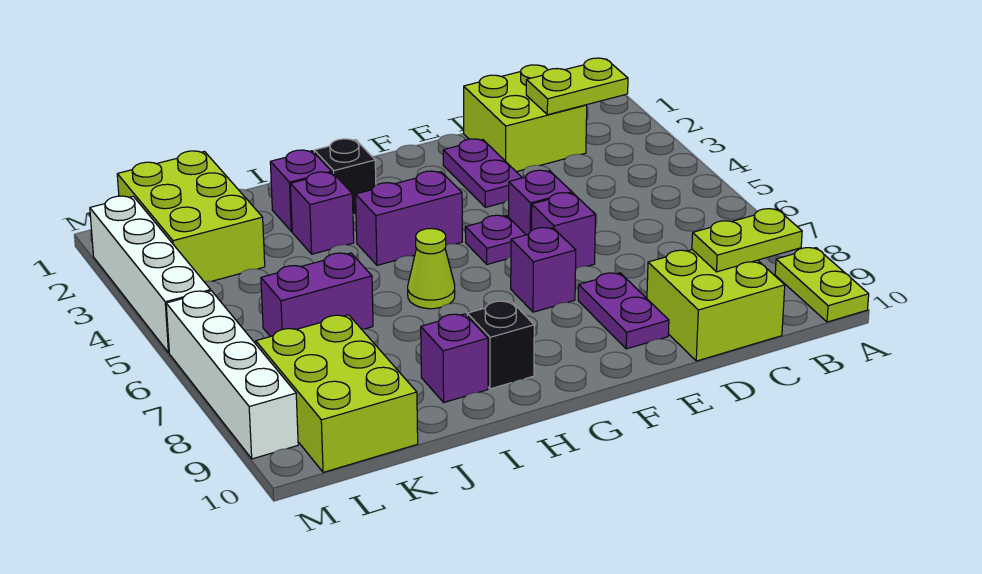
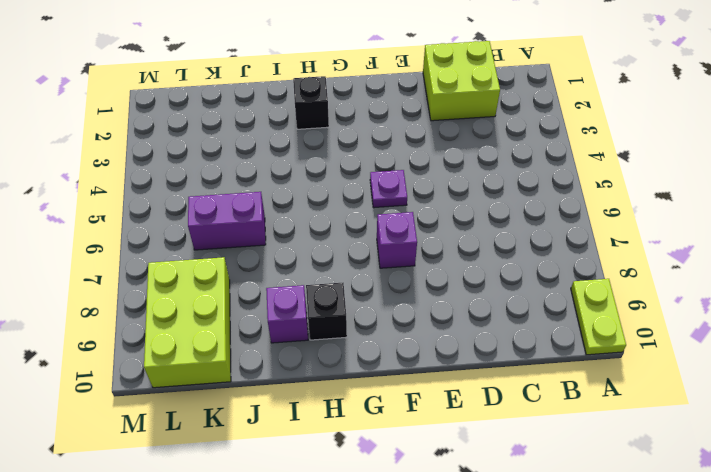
none -> lime brick C9:D10 level 1
none -> purple plate E2:E3 level 1
none -> purple brick E5 level 1

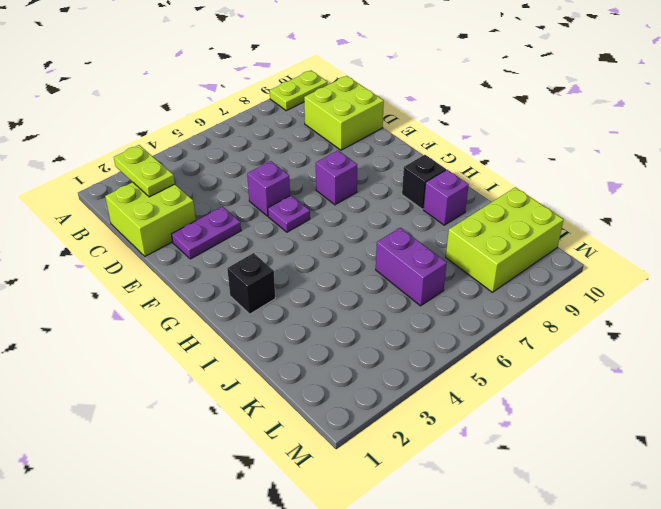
none -> purple brick E6 level 1
none -> purple plate E8:E9 level 1
none -> purple brick G4:H4 level 1

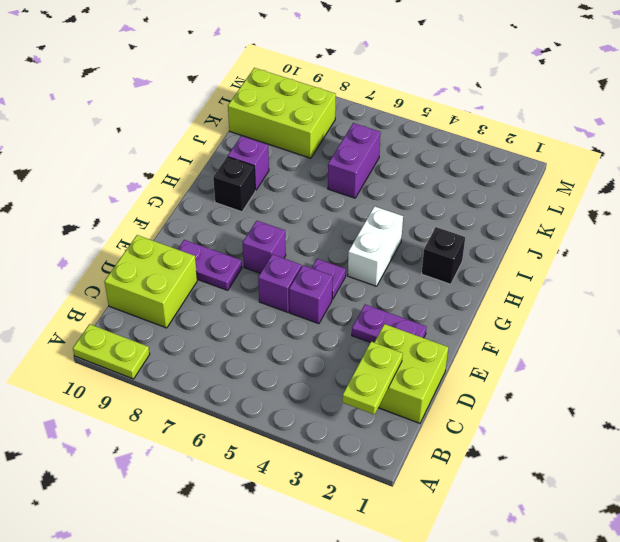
white brick G4:H4 level 1 -> purple brick G4:H4 level 1
none -> lime cone H6 level 1
none -> purple brick I2 level 1
none -> purple brick I3 level 1

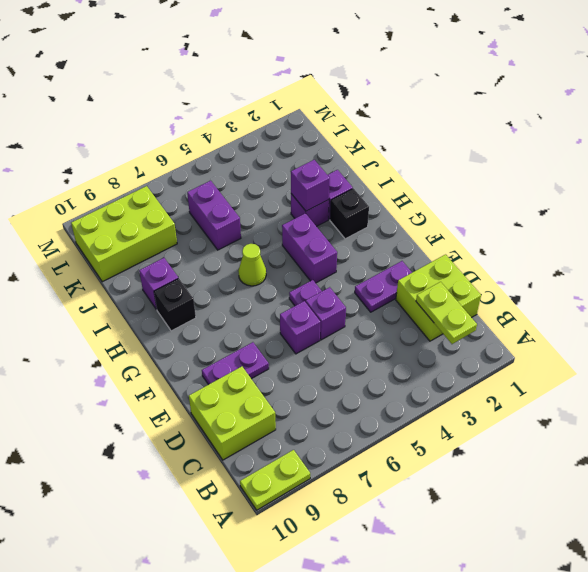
purple brick I3 level 2 -> purple brick F7 level 1
none -> lime brick K1:L3 level 1
none -> white brick M2:M5 level 1
none -> white brick M6:M9 level 1

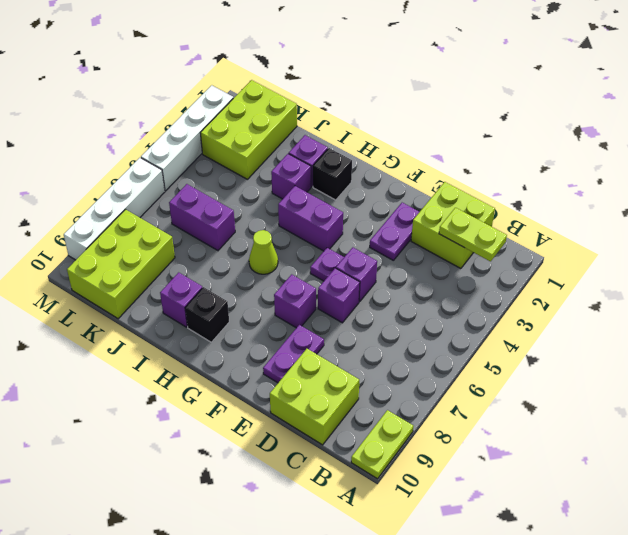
none -> lime plate B9:C9 level 2

